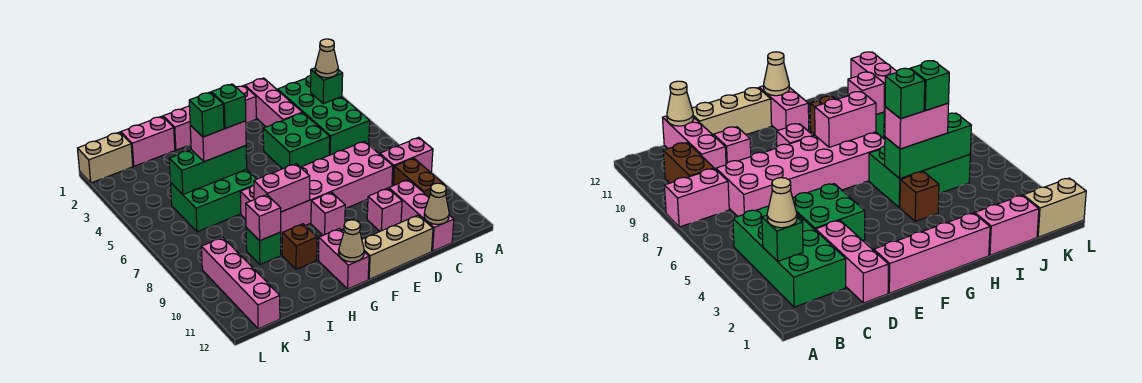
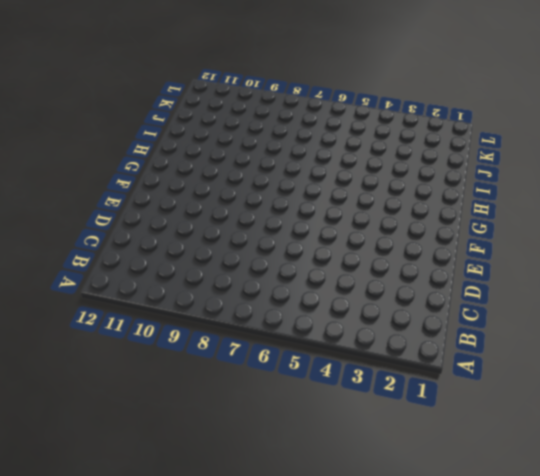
none -> pink brick A8:B8 level 1
none -> green brick B2:C5 level 1
none -> brown brick B9:B10 level 1

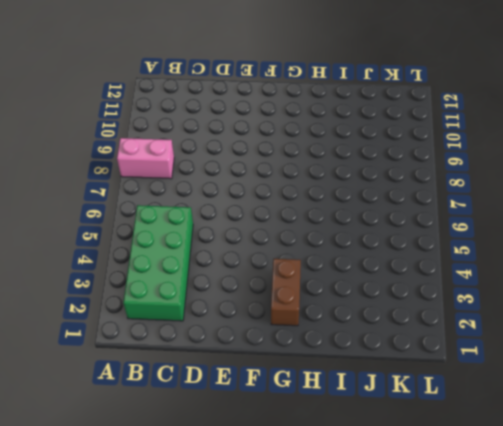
brown brick G2:G3 level 1 -> brown brick B9:B10 level 1
none -> pink brick C7:H8 level 1
none -> pink brick C10:C12 level 1
none -> pink brick D1:D3 level 1

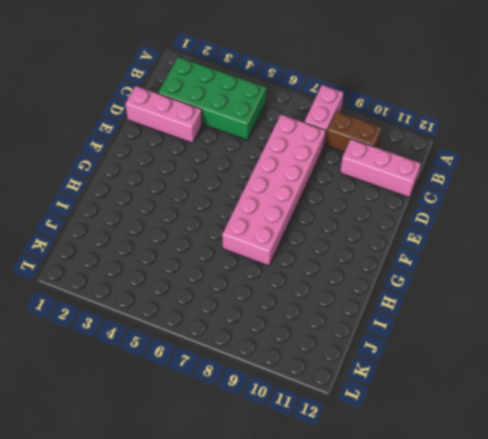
none -> green brick D4:E5 level 1
none -> pink brick D10 level 1
none -> tan brick D12:F12 level 1

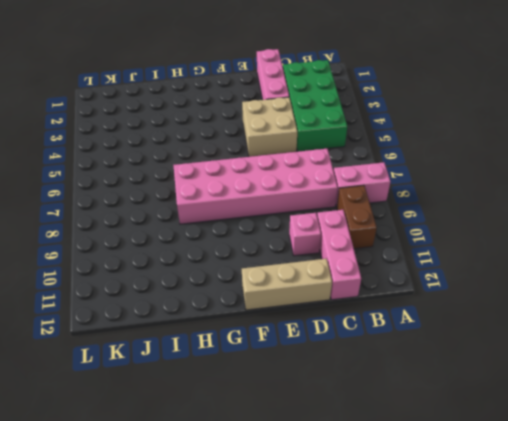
tan brick D4:E5 level 1 -> green brick D4:E5 level 1
none -> pink brick E1:H1 level 1
none -> pink brick F9 level 1
none -> pink brick G11:G12 level 1

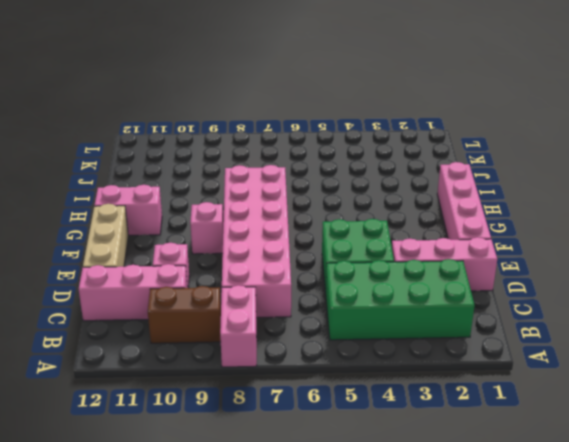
none -> brown brick H4 level 1
none -> green brick H5:J6 level 1
none -> brown brick H10 level 1

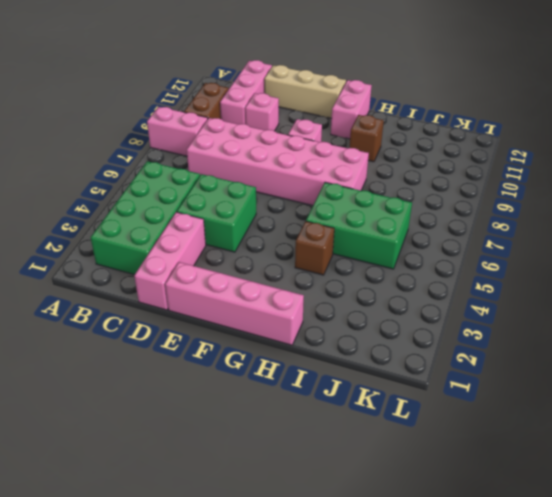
none -> pink brick I1:J1 level 1
none -> green brick I9 level 1
none -> tan brick K1:L1 level 1

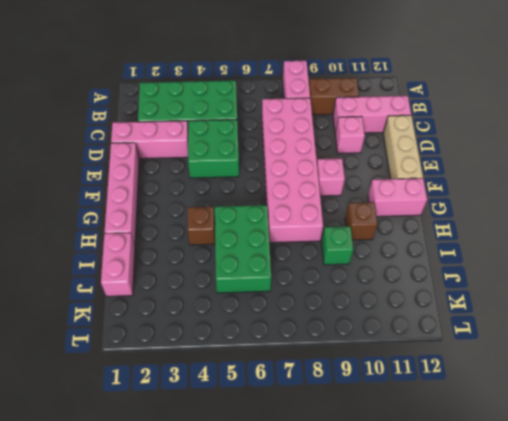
none -> tan brick K1:L1 level 1
none -> pink brick K9:K12 level 1
none -> green brick B3 level 2

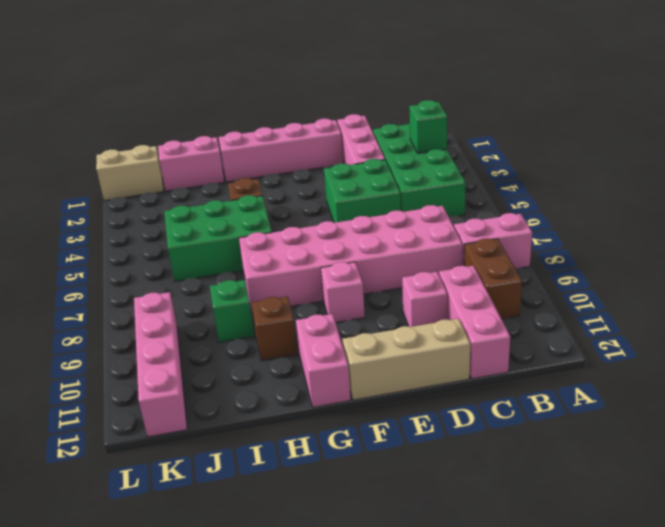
none -> tan cone C12 level 2
none -> pink brick G8:H8 level 2
none -> tan cone G12 level 2

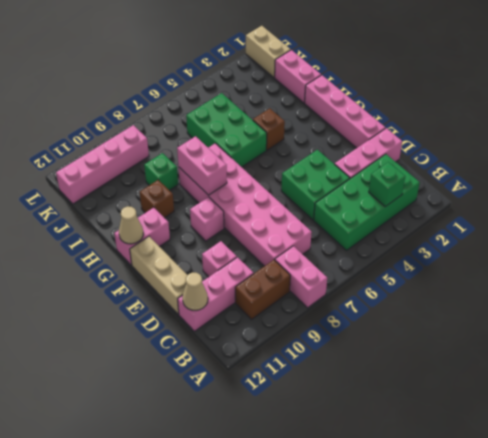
none -> green brick H5:J5 level 2
none -> pink brick I9 level 2
none -> tan cone B3 level 3

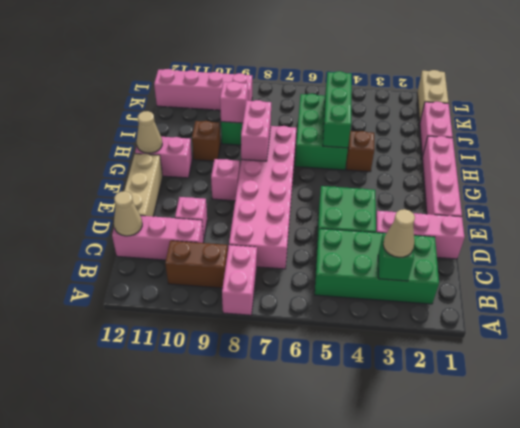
none -> pink brick H5:I5 level 3
none -> green brick H5 level 4
none -> green brick I5 level 4

